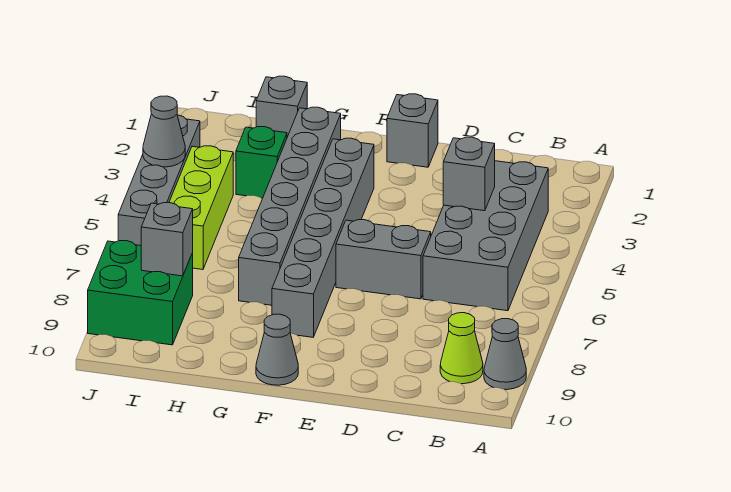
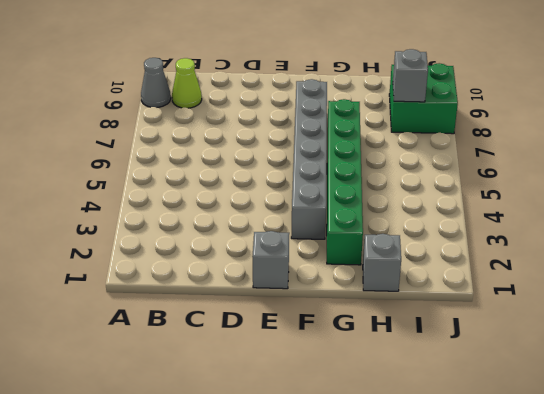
green brick G2:G7 level 1 -> grey brick G2:G7 level 1
none -> grey brick B3:C6 level 1
none -> grey brick D6:E6 level 1
none -> grey cone F10 level 1

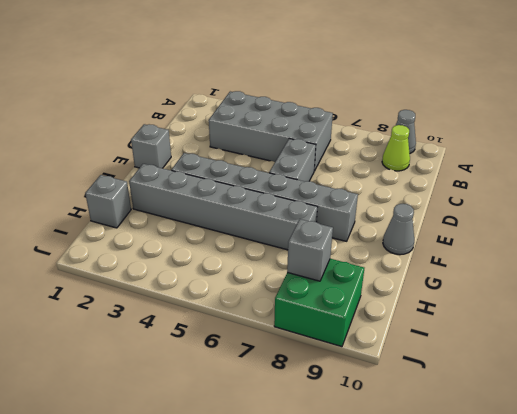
none -> green brick H3 level 1
none -> lime brick I4:I6 level 1
none -> grey brick J3:J6 level 1

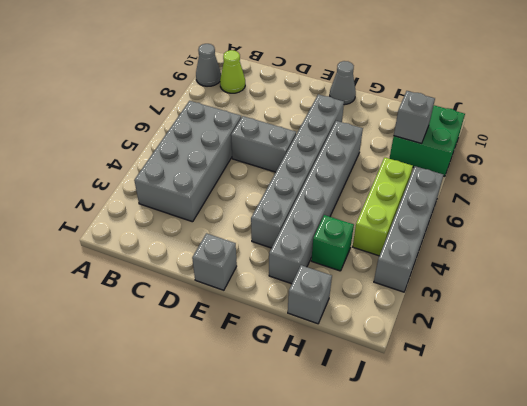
none -> grey brick C4 level 2
none -> grey cone J4 level 2

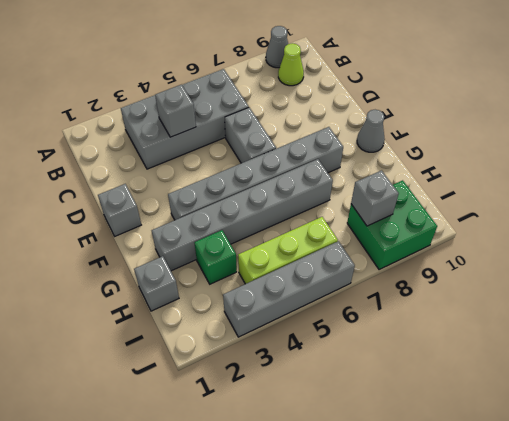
none -> grey cone J4 level 2

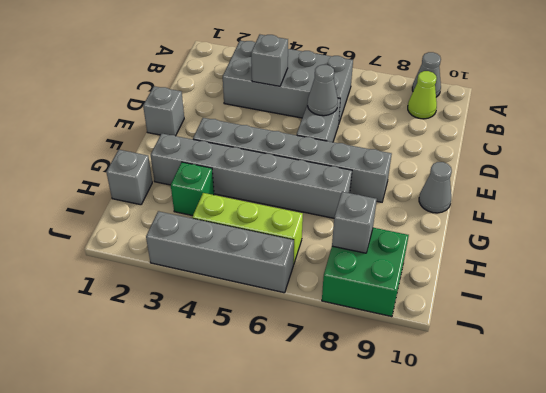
grey cone D6 level 2 -> grey cone J4 level 2

